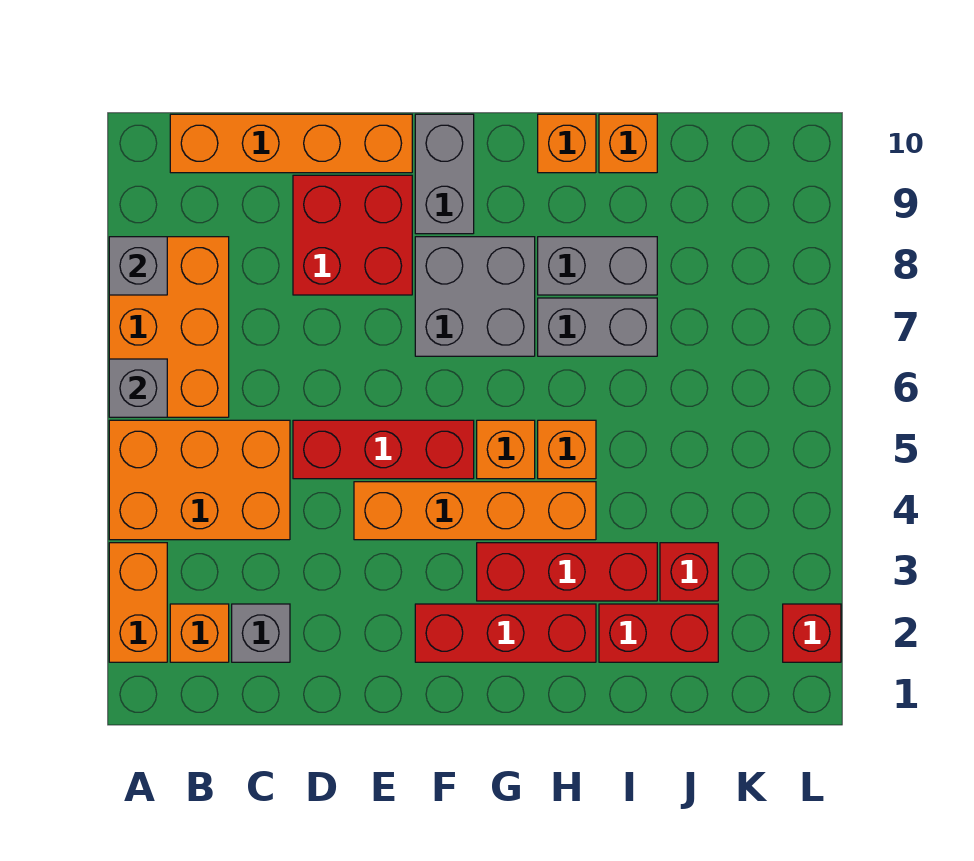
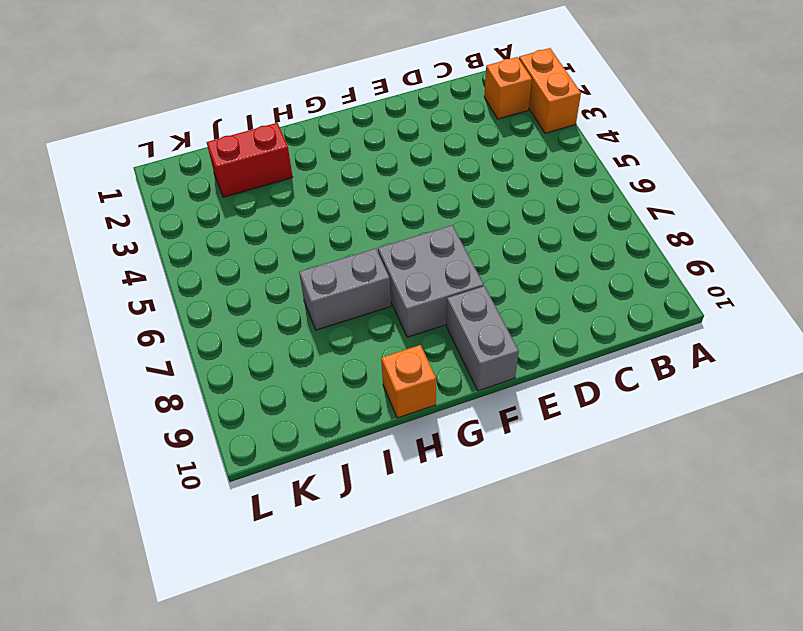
none -> orange brick A4:C5 level 1
none -> orange brick A6:B8 level 1
none -> orange brick B10:E10 level 1

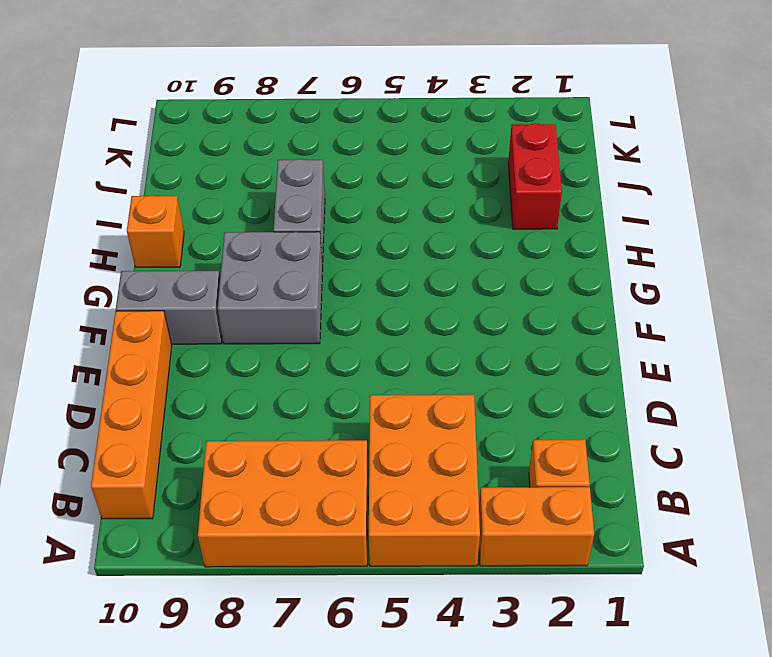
none -> grey brick C2 level 1
none -> red brick D5:F5 level 1
none -> red brick D8:E9 level 1

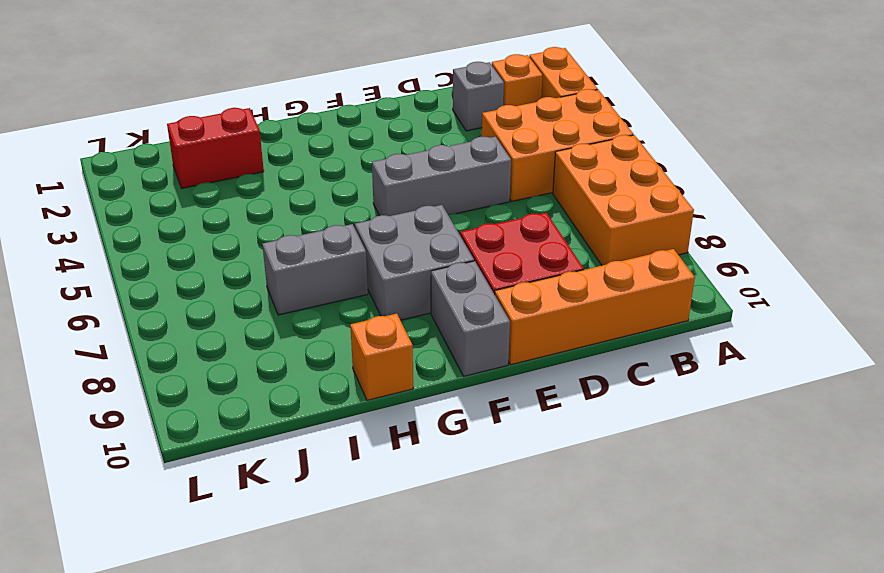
grey brick D5:F5 level 1 -> red brick D5:F5 level 1
none -> orange brick E4:H4 level 1
none -> red brick F2:H2 level 1
none -> red brick G3:I3 level 1

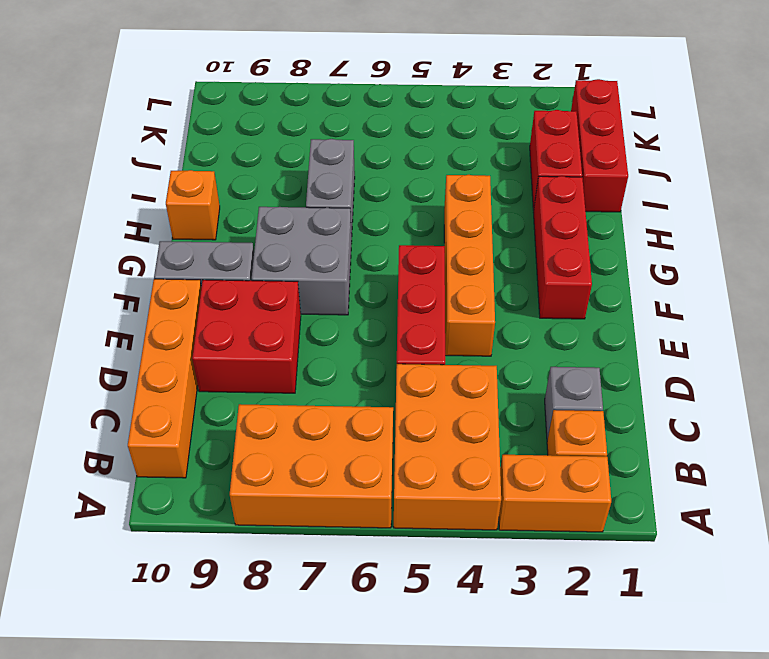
red brick I1:K1 level 1 -> red brick G3:I3 level 1
none -> orange brick G5 level 1
none -> orange brick H5 level 1
none -> grey brick H8:I8 level 1

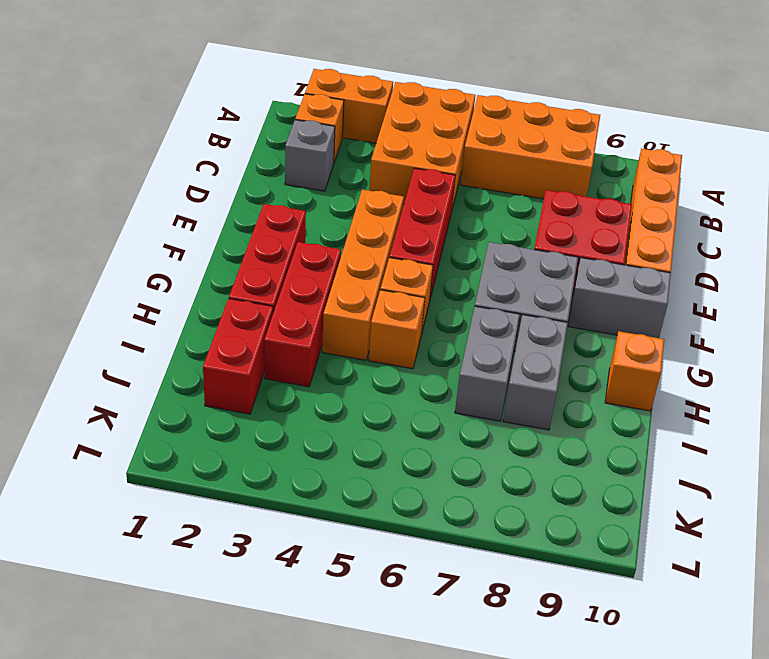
none -> orange brick I10 level 1
none -> red brick J3 level 1
none -> red brick L2 level 1

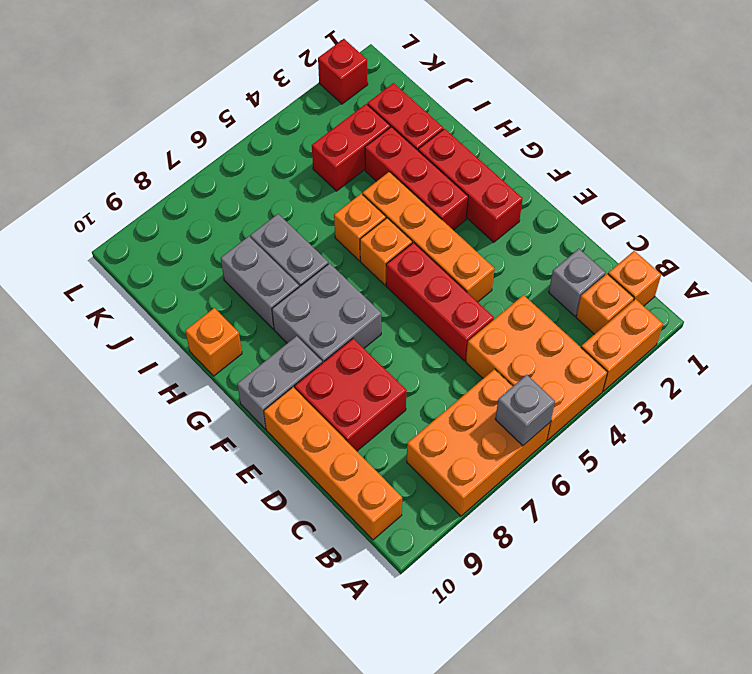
orange brick B1 level 1 -> orange brick I10 level 1
red brick J3:J4 level 1 -> red brick J3 level 1
none -> grey brick A8 level 2

